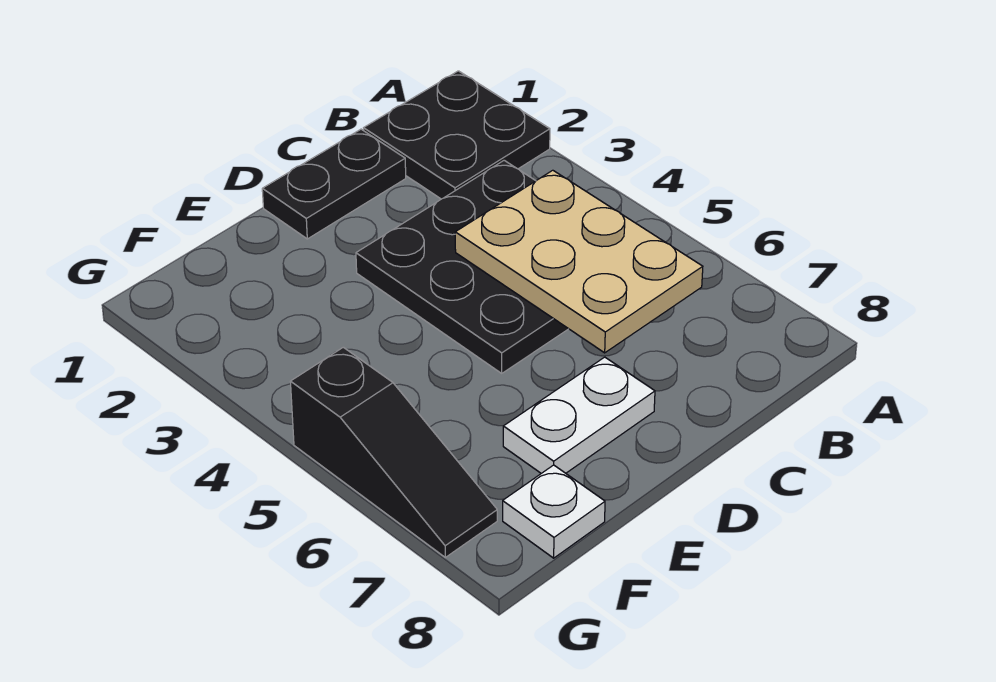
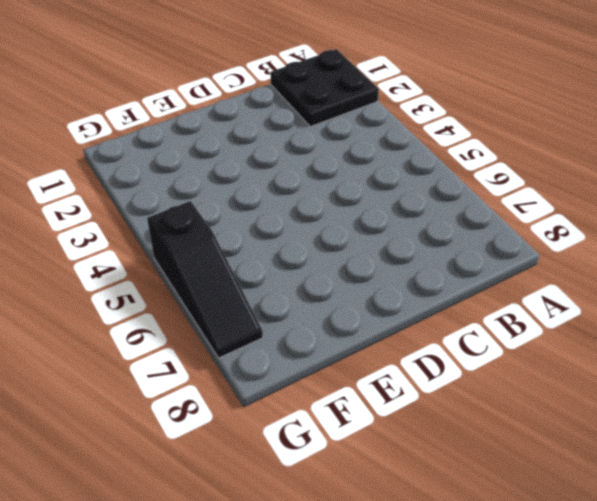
none -> black plate B3:D5 level 1
none -> black plate C1:D1 level 1

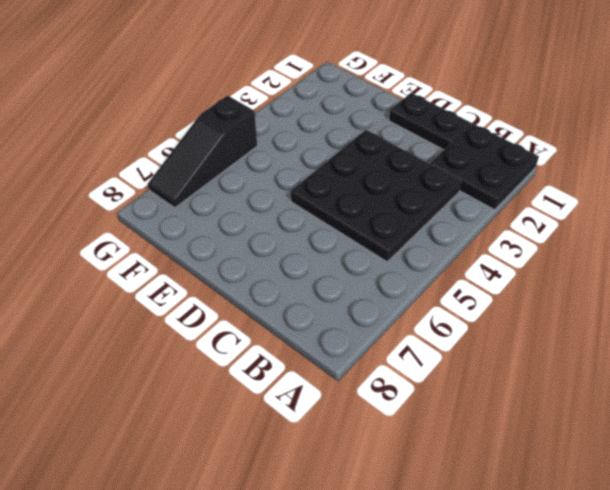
none -> white plate D7:E7 level 1
none -> white plate F8 level 1

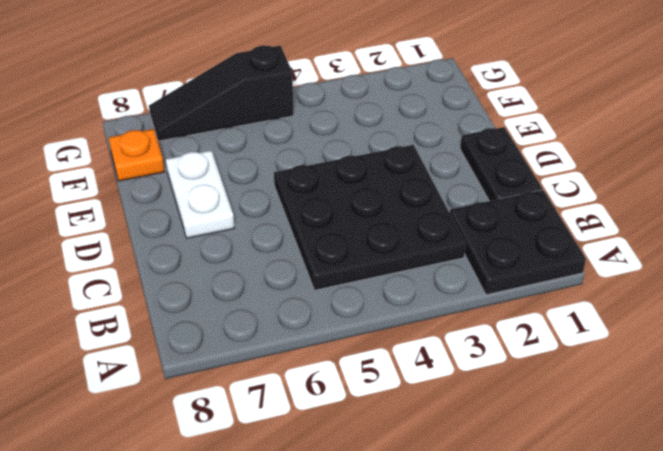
orange plate F8 level 1 -> white plate F8 level 1
none -> tan plate B4:C6 level 2

